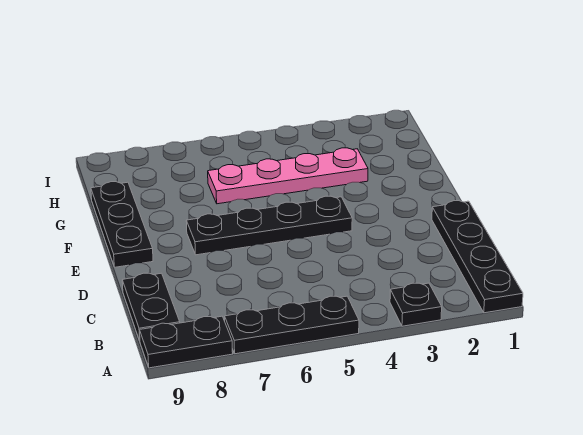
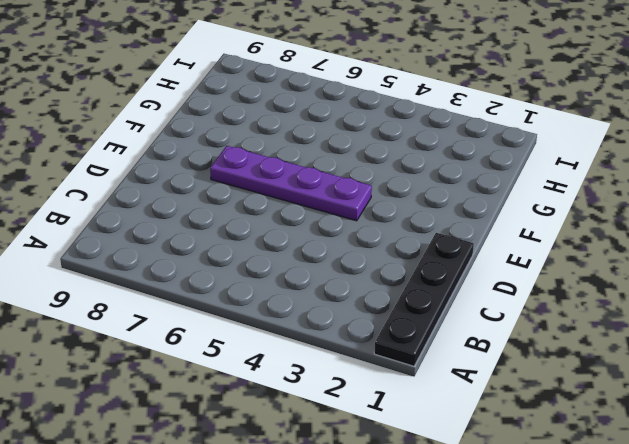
purple plate E4:E7 level 1 -> black plate E4:E7 level 1
none -> black plate A3 level 1
none -> black plate A5:A7 level 1

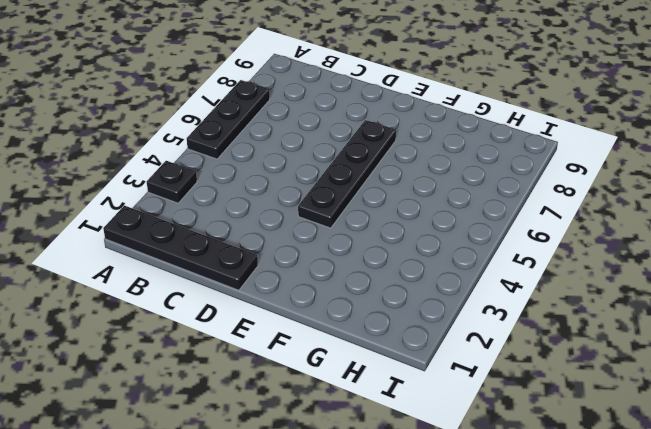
none -> black plate A8:A9 level 1
none -> black plate B9:C9 level 1

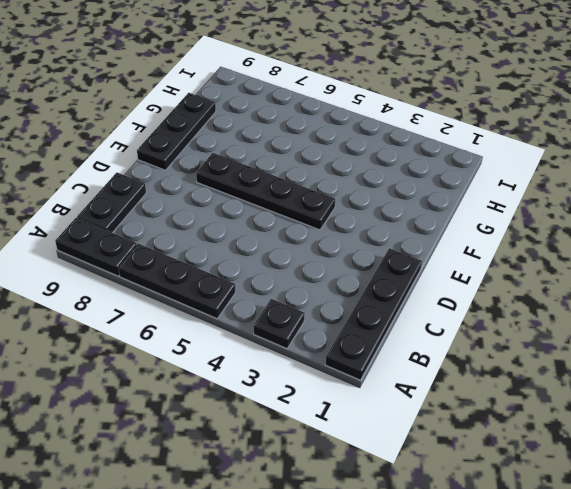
none -> pink plate G3:G6 level 1

